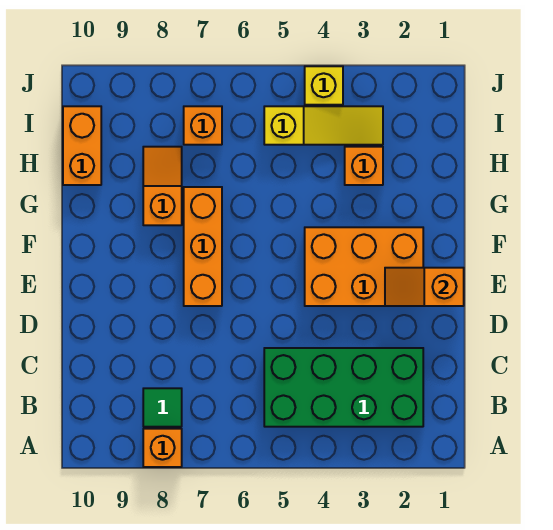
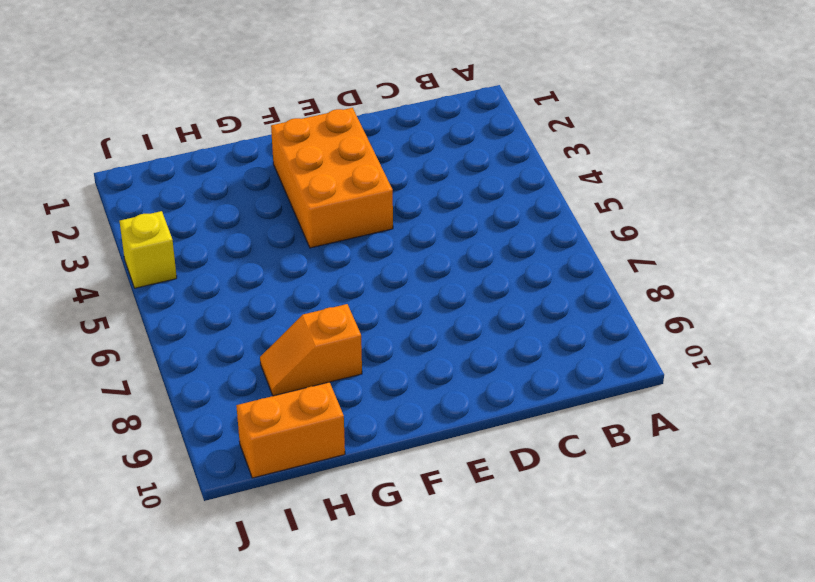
none -> orange brick A8 level 1
none -> green brick B2:C5 level 1
none -> green tile B8 level 1

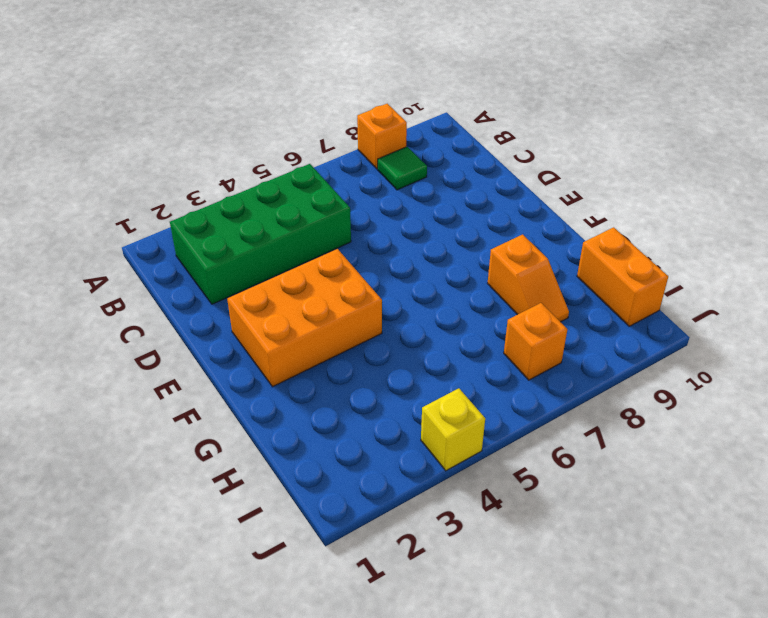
none -> orange brick E7:G7 level 1
none -> orange brick H3 level 1
none -> yellow slope I3:I5 level 1 top 5

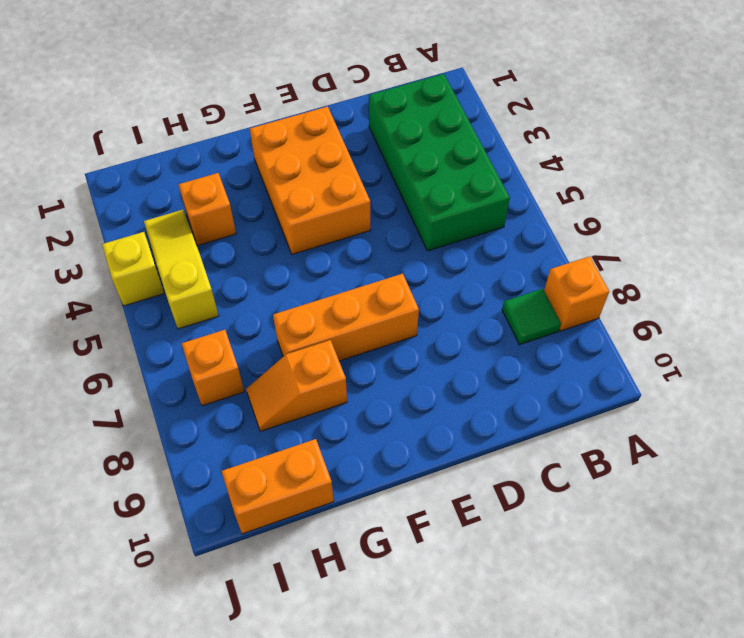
none -> orange slope E1:E2 level 2 top 1

